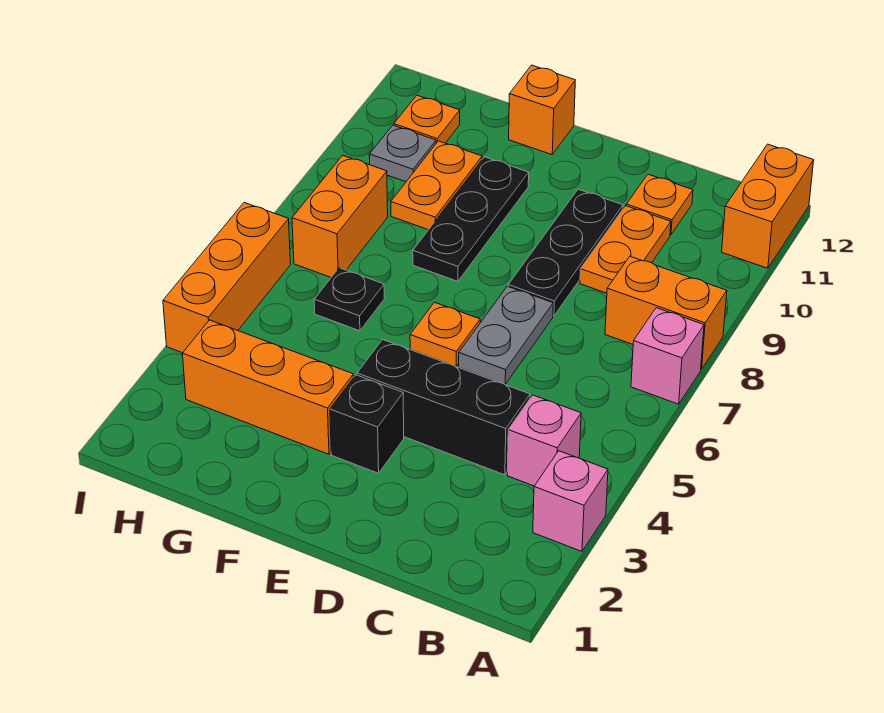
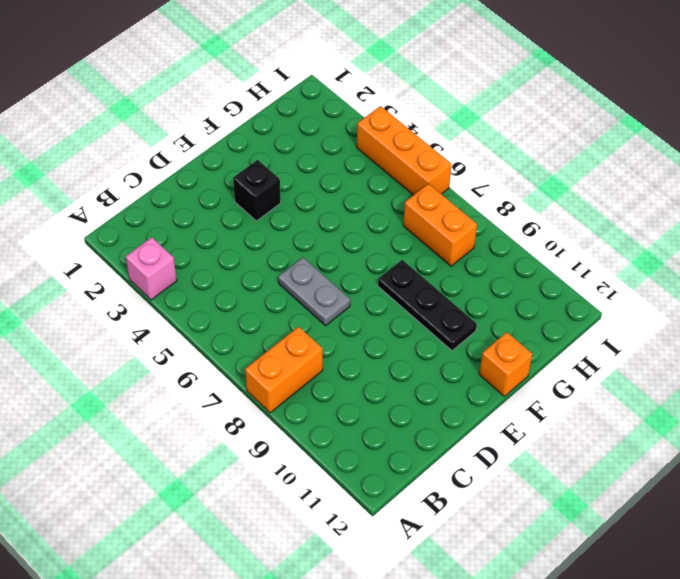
none -> pink brick A7 level 1
none -> orange brick A11:A12 level 1
none -> pink brick B4 level 1

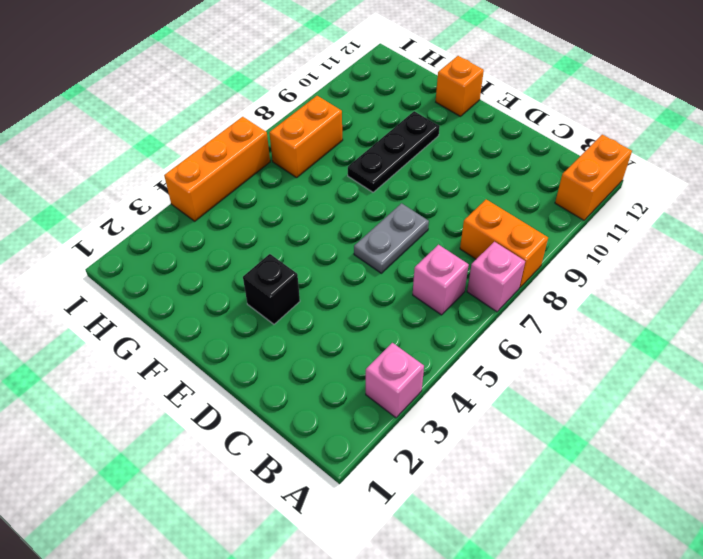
pink brick B6 level 1 -> pink brick B4 level 1
none -> black brick C4:E4 level 1
none -> orange plate C9:C10 level 1
none -> orange plate C11 level 1

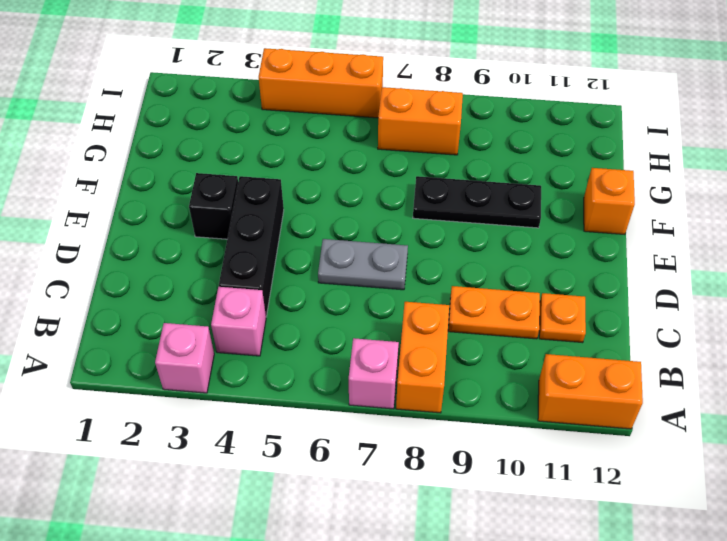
none -> black plate D8:D10 level 1
none -> orange plate E6 level 1
none -> orange brick F3:H3 level 1

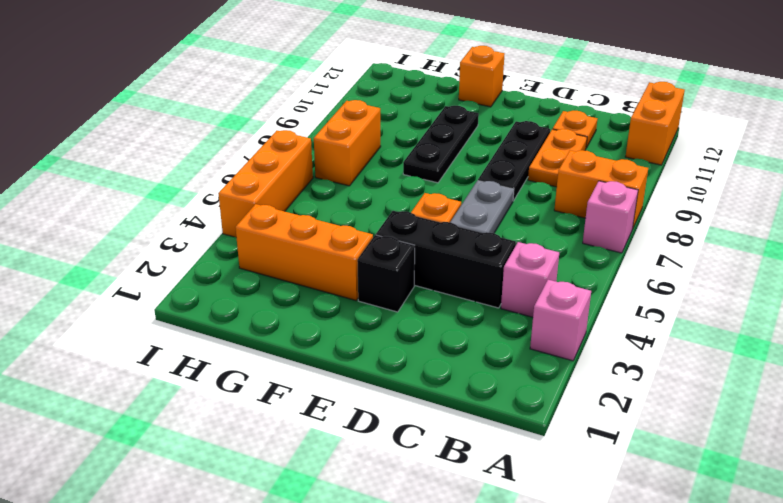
none -> black plate G6 level 1
none -> orange plate G9:G10 level 1
none -> grey plate H10 level 1

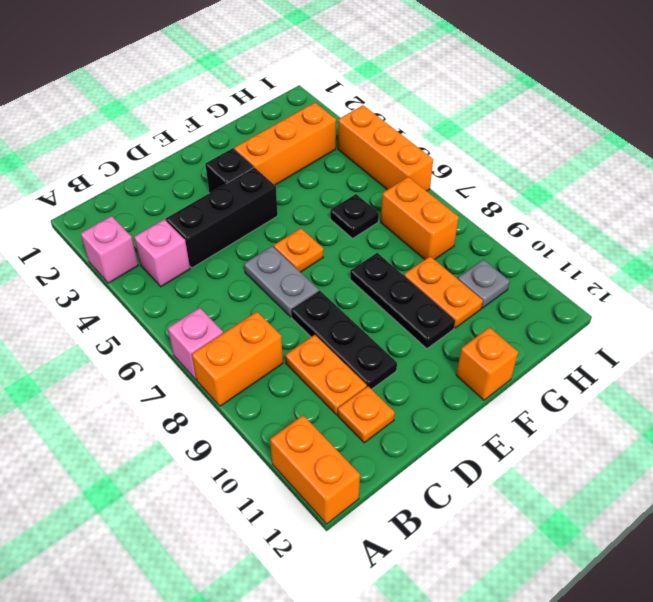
none -> orange plate H11 level 1

